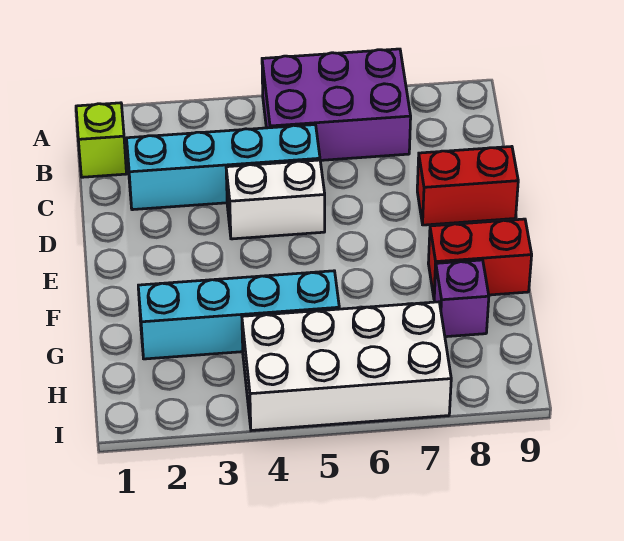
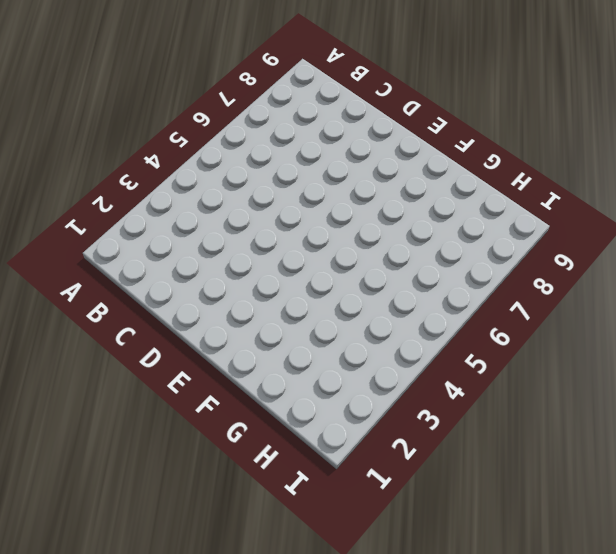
none -> purple brick A5:B7 level 1
none -> lime brick B1 level 1

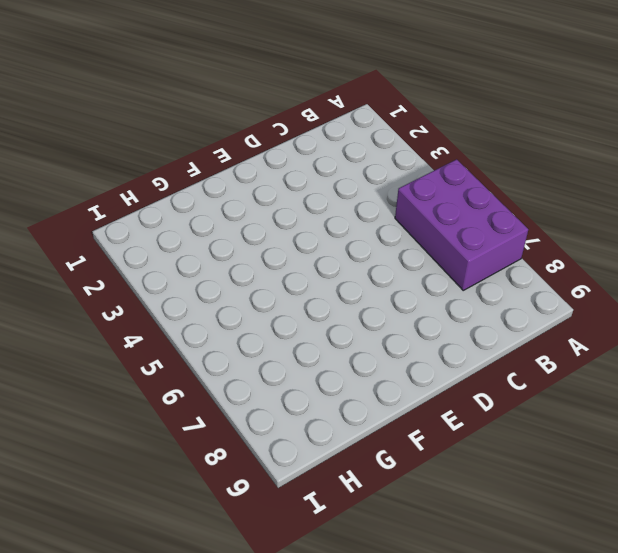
none -> lime brick B1 level 1
none -> cyan brick C2:C5 level 1

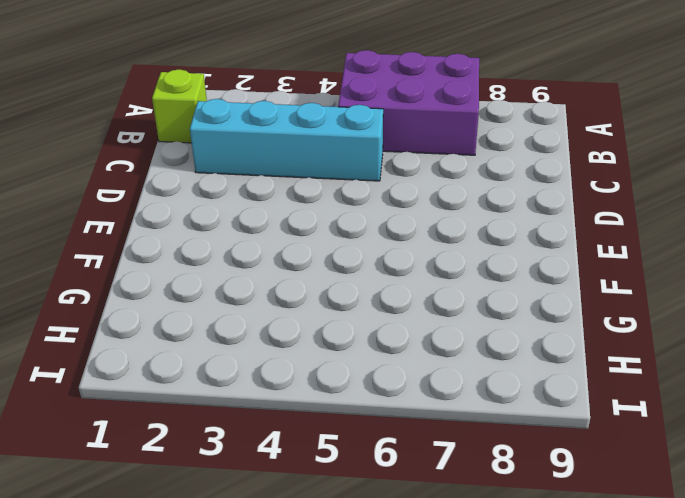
none -> white brick D4:D5 level 1
none -> red brick D8:D9 level 1

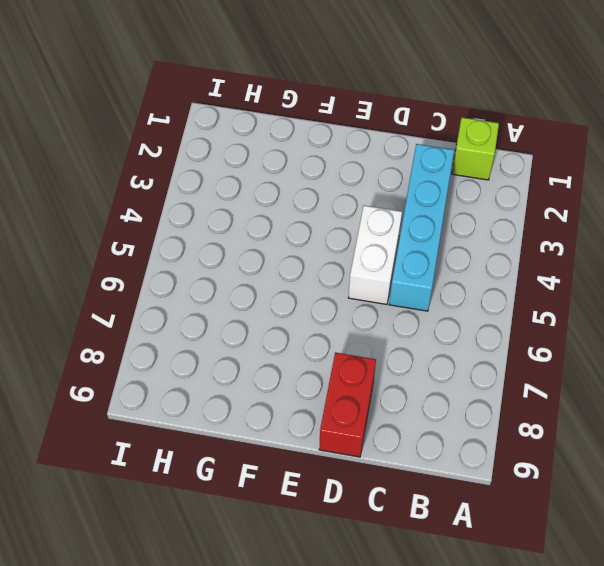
none -> purple brick A5:B7 level 1
none -> red brick F8:F9 level 1

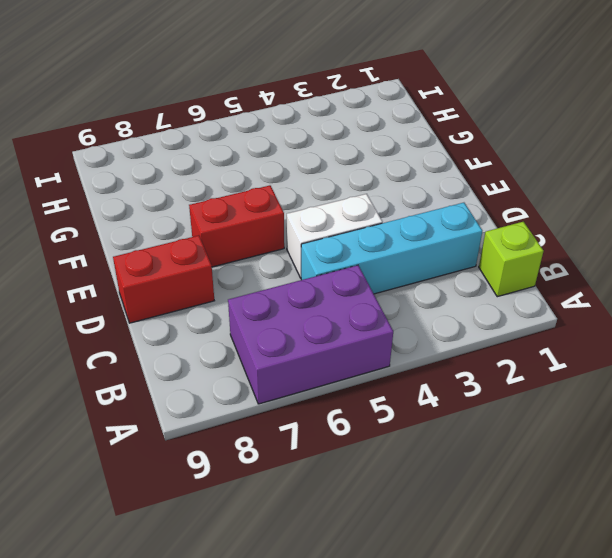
red brick E6:E7 level 1 -> red brick F8:F9 level 1
none -> cyan brick G2:G5 level 1
none -> purple brick G8 level 1

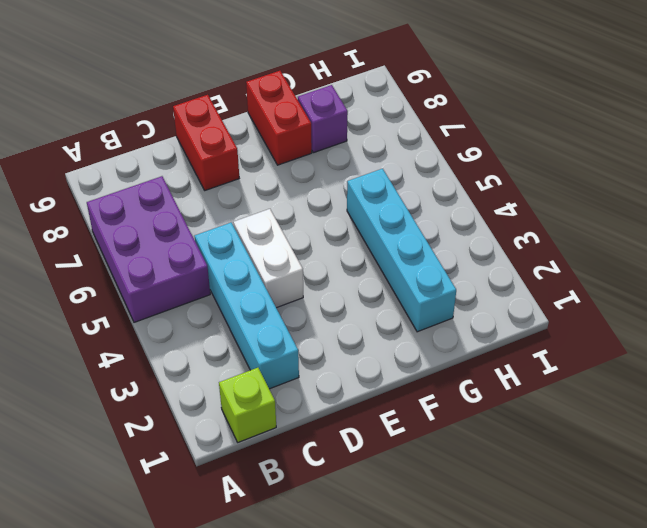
none -> white brick H4:I7 level 1

